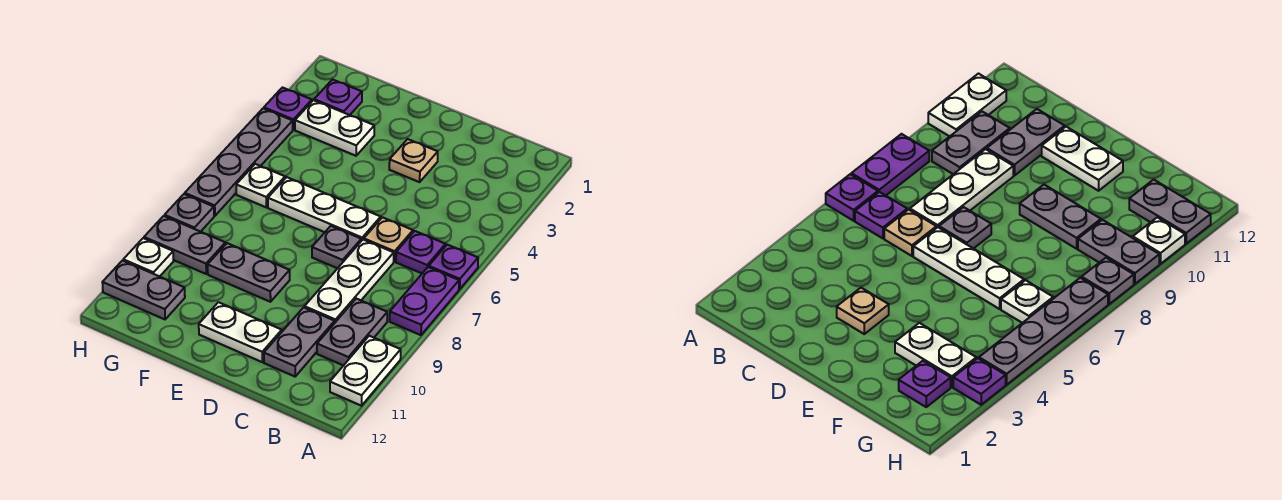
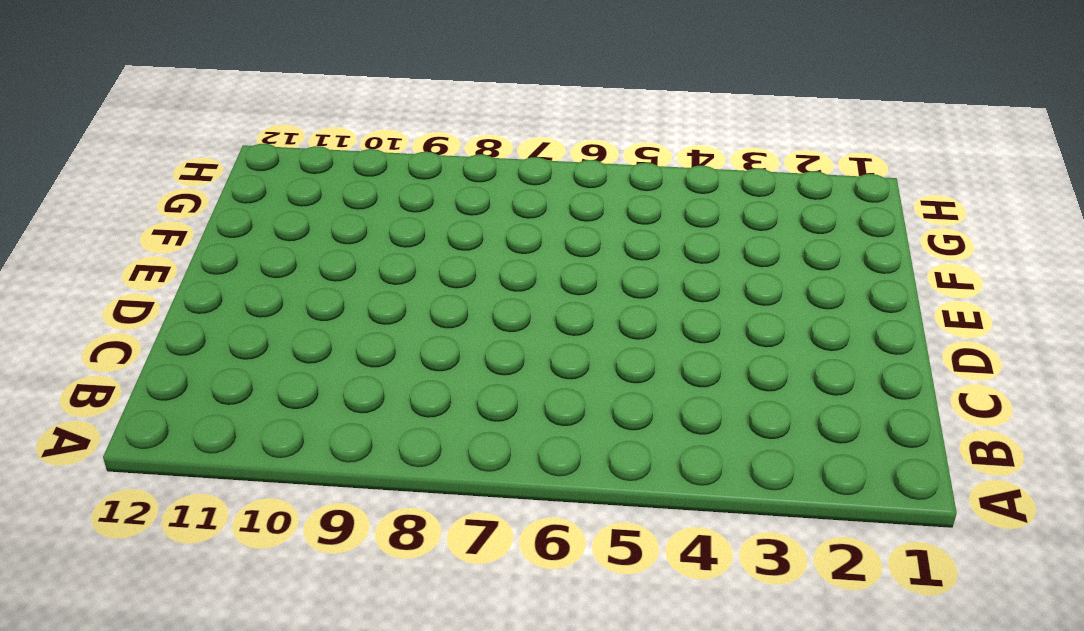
none -> purple plate A6 level 1
none -> purple plate A7:A8 level 1
none -> white plate A10:A11 level 1

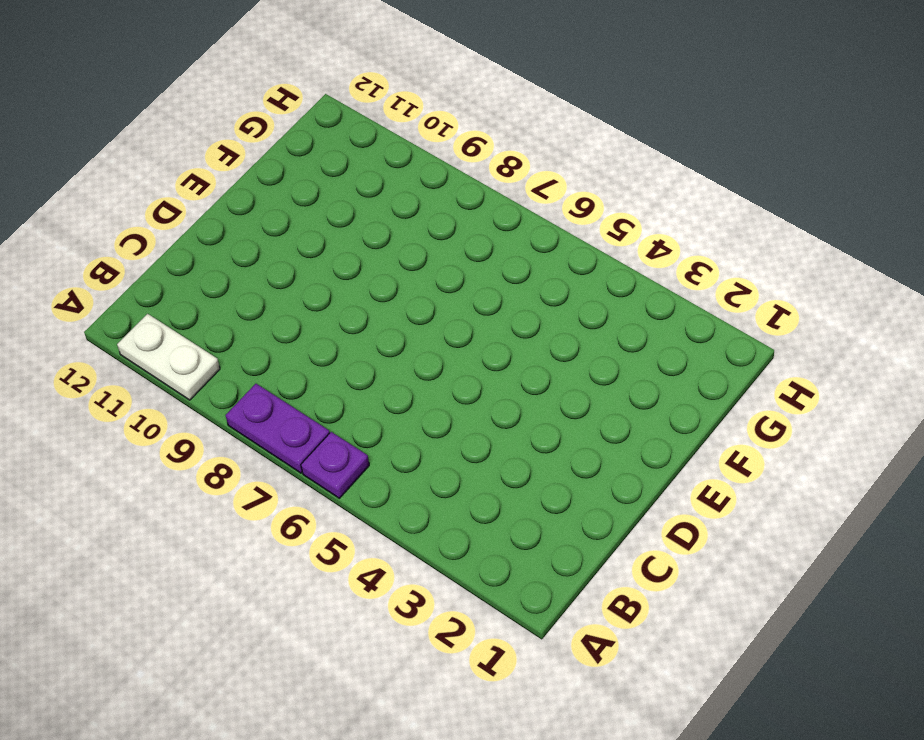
none -> purple plate B6 level 1
none -> grey plate B9:B10 level 1
none -> tan plate C6 level 1

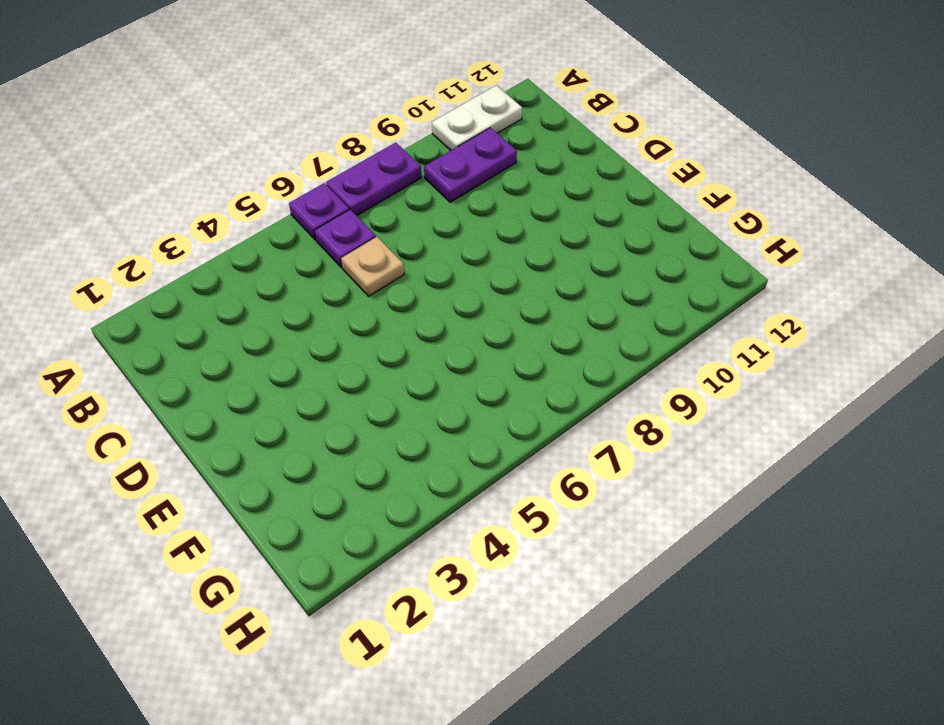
purple plate B9:B10 level 1 -> grey plate B9:B10 level 1
none -> white plate C7:C9 level 1
none -> grey plate C10:C11 level 1
none -> tan plate D3 level 1

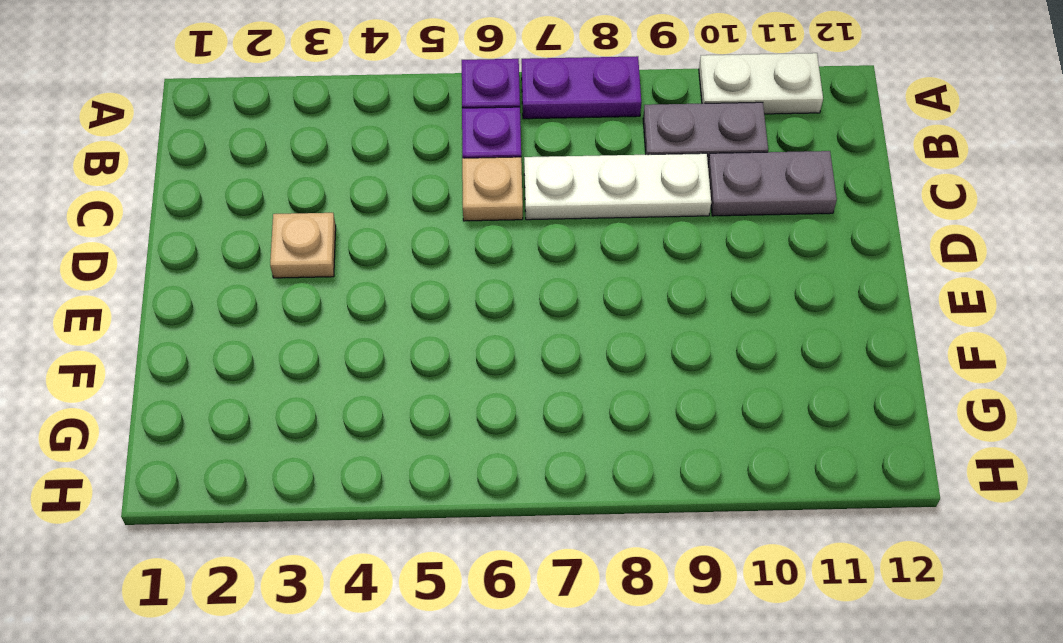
none -> white plate D6:F6 level 1
none -> grey plate D7 level 1
none -> white plate D11:E11 level 1

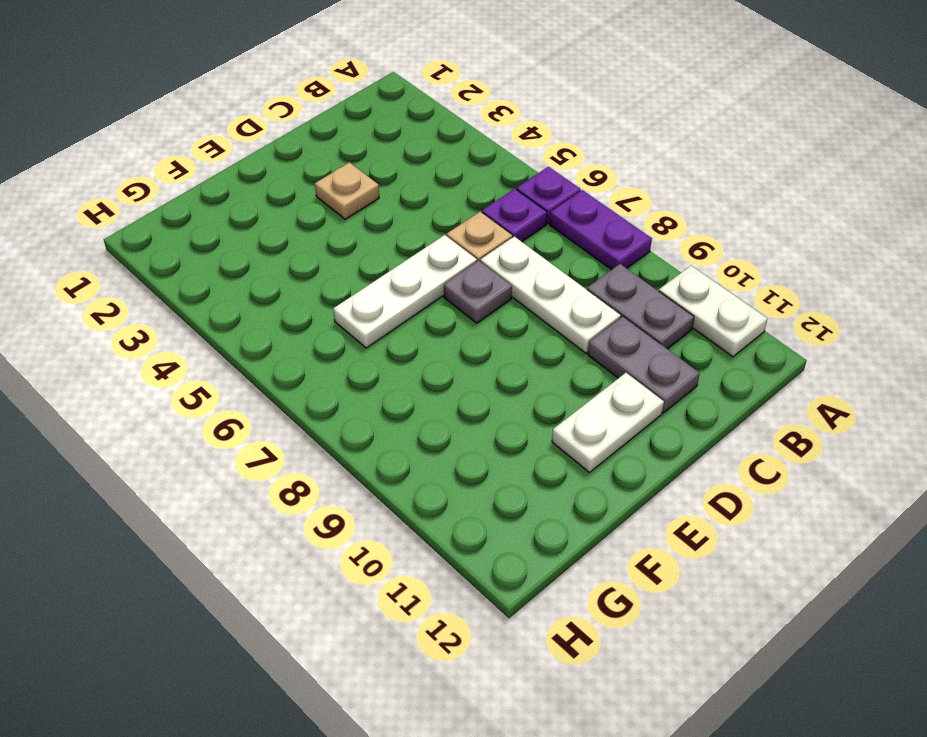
none -> grey plate E9:F9 level 1
none -> white plate F3:G3 level 1
none -> purple plate G2 level 1

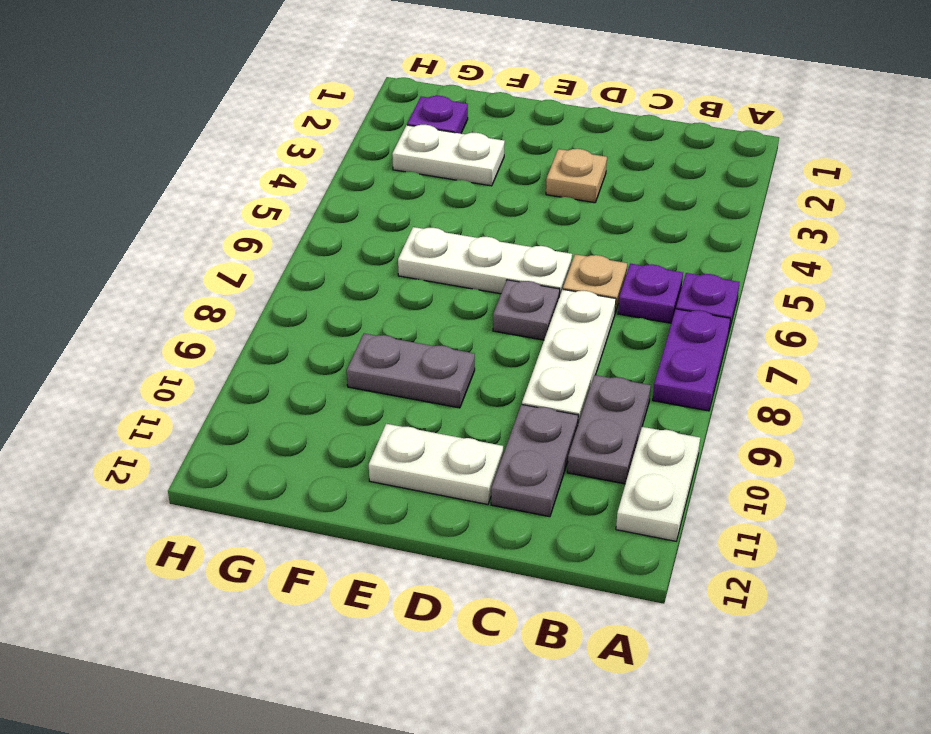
none -> white plate G6 level 1
none -> grey plate G9:H9 level 1
none -> grey plate G11:H11 level 1

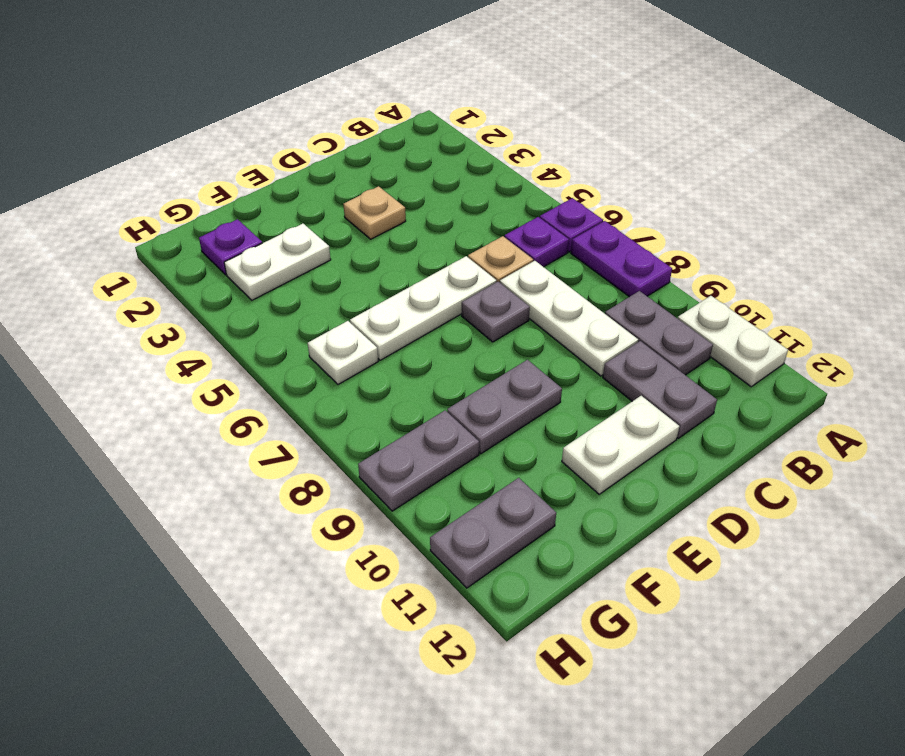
none -> purple plate H3 level 1
none -> grey plate H4:H7 level 1
none -> grey plate H8 level 1

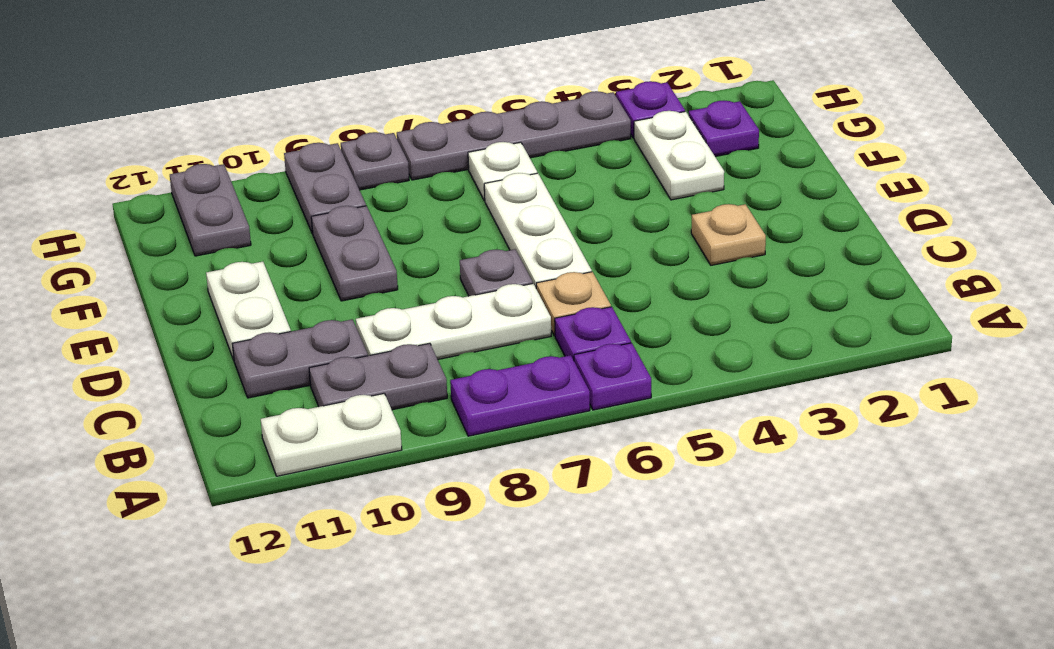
none -> white plate H10 level 1

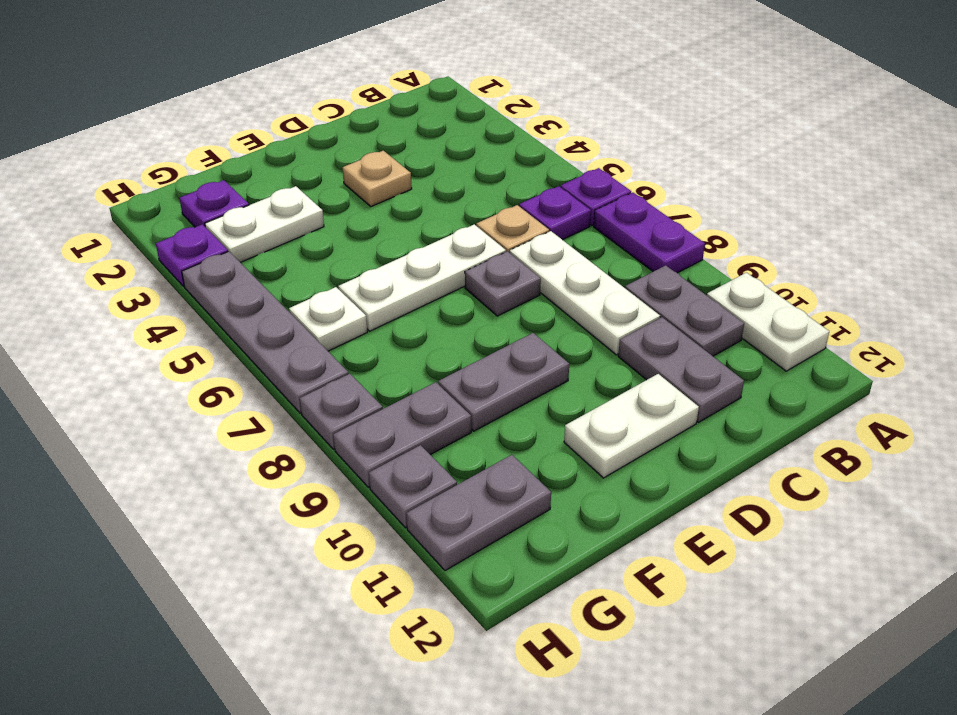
grey plate H10 level 1 -> white plate H10 level 1

